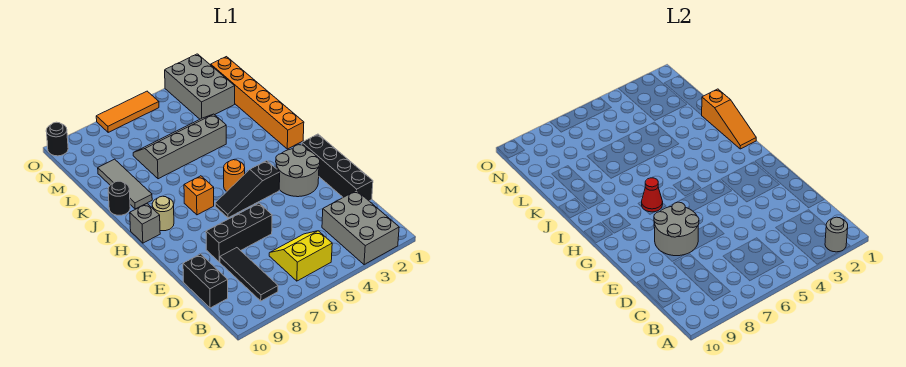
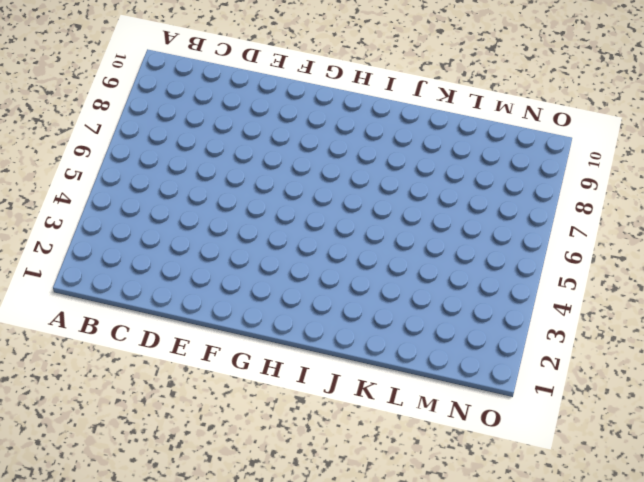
none -> grey brick A2:C3 level 1
none -> yellow slope B5:C6 level 1 top B
none -> black tile B8:D8 level 1

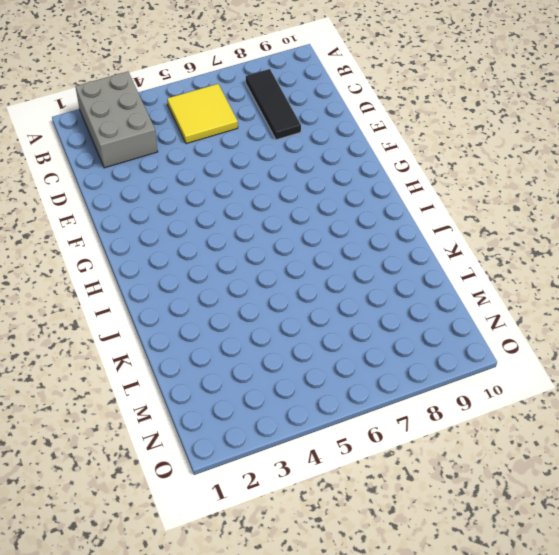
yellow tile B5:C6 level 1 -> yellow slope B5:C6 level 1 top B
none -> black brick C10:D10 level 1
none -> black brick D1:G1 level 1
none -> black brick E6:E8 level 1

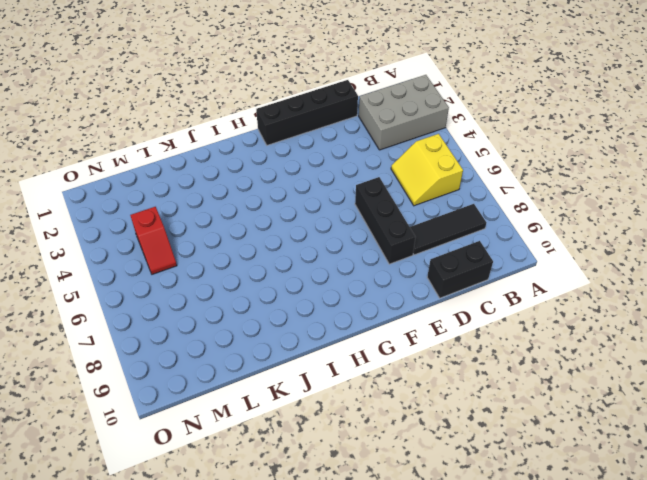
red slope M4:M5 level 1 top 4 -> none
none -> grey round brick F2:G3 level 1
none -> black slope G4:G6 level 1 top 4
none -> orange round brick H5 level 1

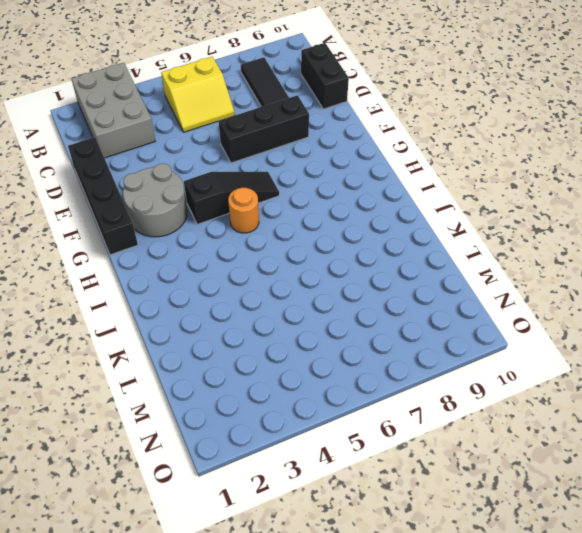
none -> orange brick H7 level 1
none -> tan round brick H9 level 1
none -> grey brick H10 level 1

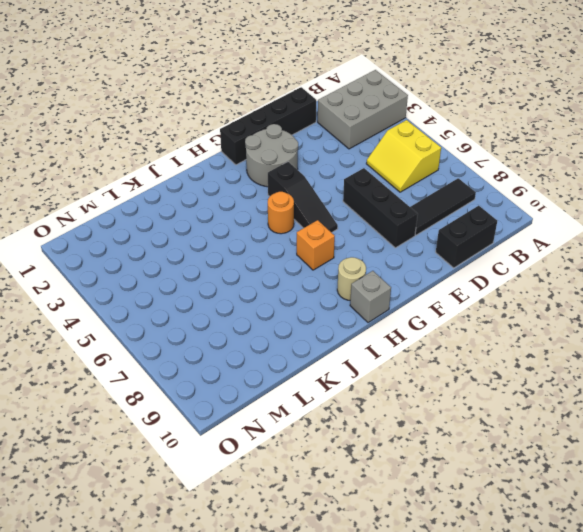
none -> orange brick I1:N1 level 1
none -> grey tile J9:L9 level 1
none -> black round brick J10 level 1

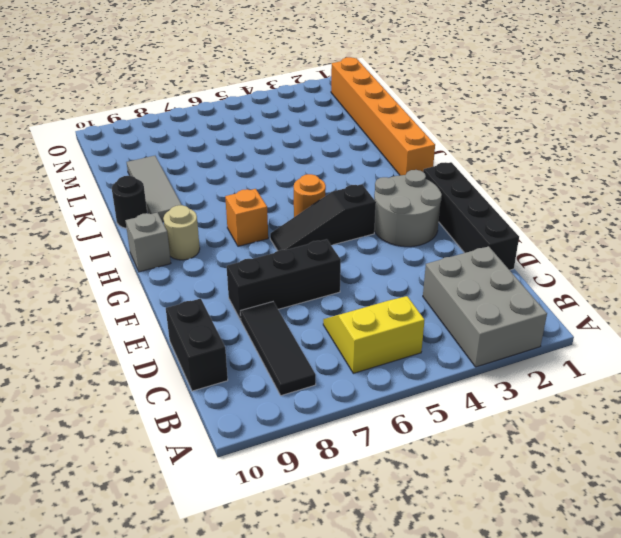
none -> grey slope K4:L7 level 1 top K
none -> grey brick M2:O3 level 1
none -> orange tile O5:O7 level 1

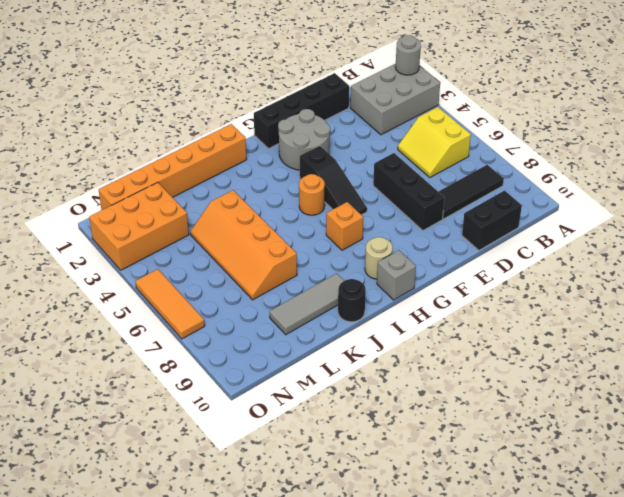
orange slope K4:L7 level 1 top K -> grey slope K4:L7 level 1 top K
orange brick M2:O3 level 1 -> grey brick M2:O3 level 1
none -> black round brick O10 level 1
none -> grey round brick E7:F8 level 2
none -> red cone H7 level 2

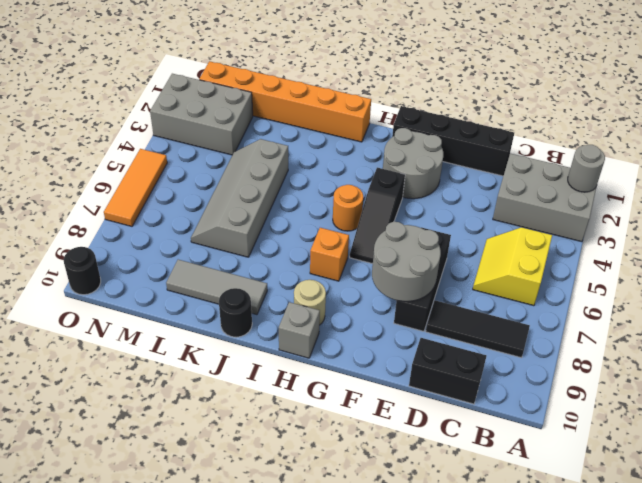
none -> red cone H7 level 2
none -> orange slope I1:K1 level 2 top K

